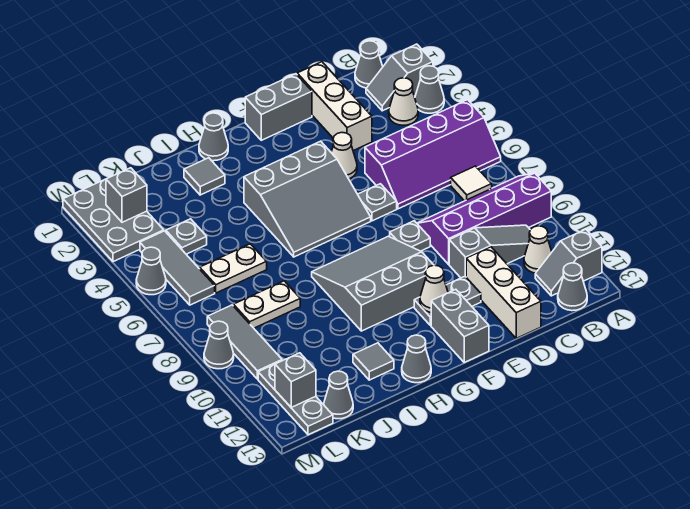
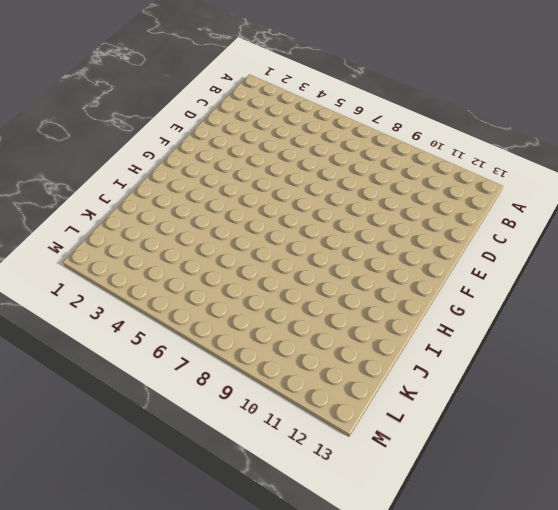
none -> grey slope A2:B2 level 1 top A
none -> grey cone A3 level 1
none -> purple slope A5:D6 level 1 top 5
none -> purple slope A8:D9 level 1 top 9

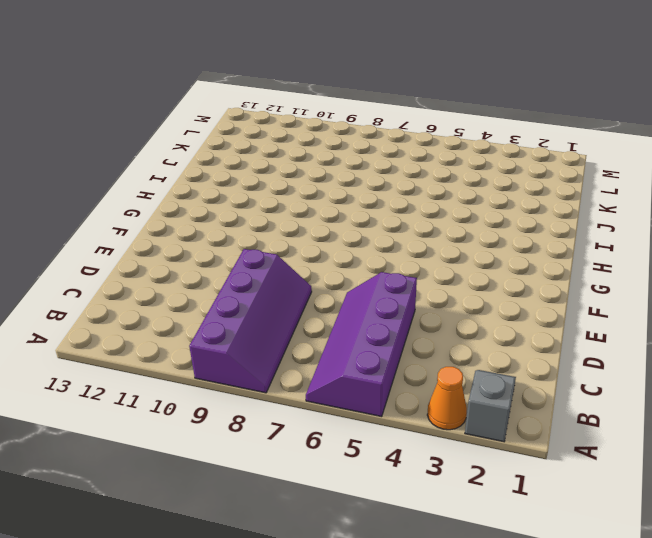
orange cone A3 level 1 -> grey cone A3 level 1
none -> grey slope A12:B12 level 1 top A
none -> grey cone B1 level 1
none -> white cone B3 level 1
none -> white tile B7 level 1

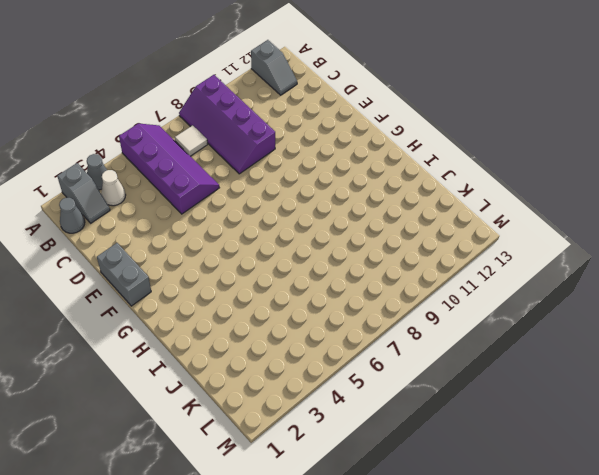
none -> grey slope B10:D10 level 1 top D
none -> white cone B11 level 1
none -> grey cone B13 level 1
none -> white brick D1:D3 level 1

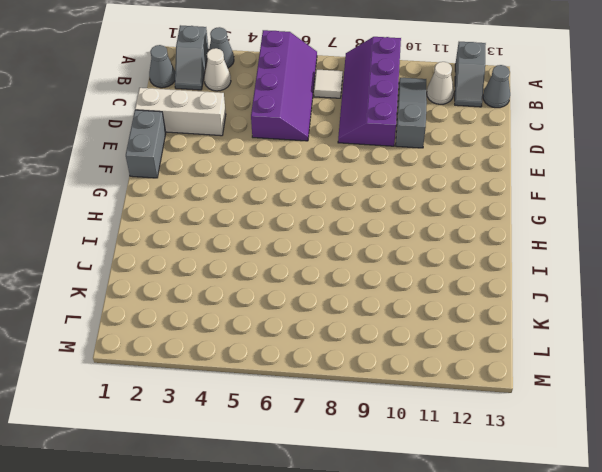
none -> white brick D11:D13 level 1
none -> white cone E4 level 1
none -> grey plate E6 level 1
none -> grey plate E8 level 1

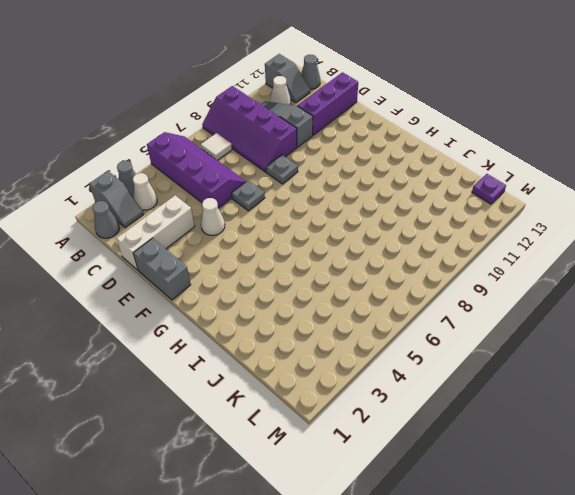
purple brick D11:D13 level 1 -> white brick D11:D13 level 1
purple plate L13 level 1 -> grey plate L11:L13 level 1
none -> grey plate E11:F11 level 1
none -> grey slope F4:H6 level 1 top 4
none -> grey slope F8:H10 level 1 top 10
none -> grey brick F12:F13 level 1

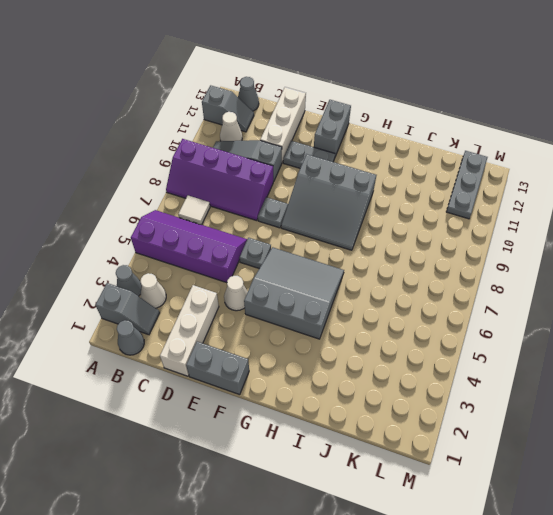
none -> grey cone H1 level 1
none -> grey cone H13 level 1
none -> grey tile I2 level 1
none -> grey tile I12 level 1

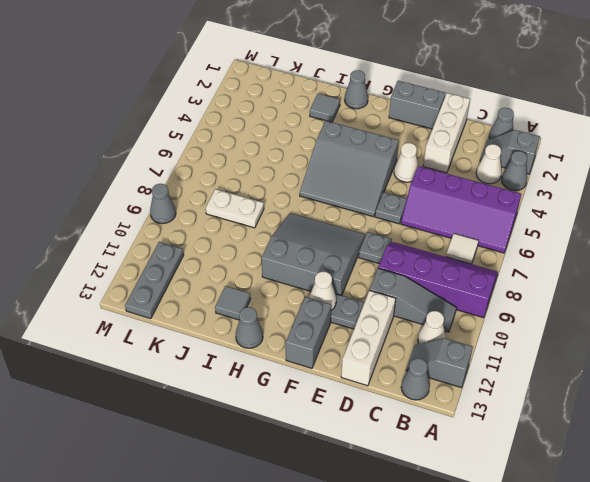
none -> white plate J6:K6 level 1
none -> grey plate K4 level 1
none -> grey cone K13 level 1
none -> grey plate L1:M3 level 1

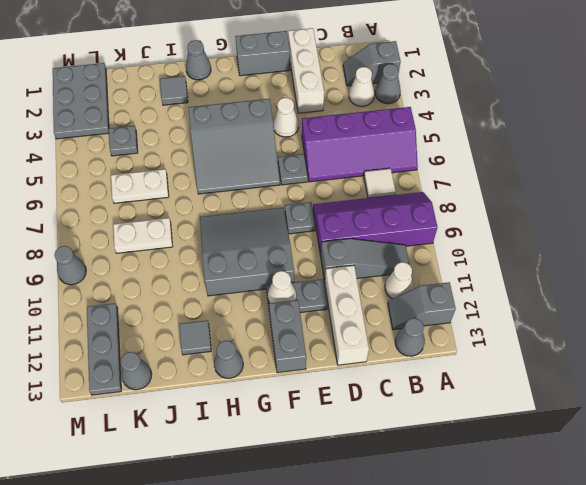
none -> grey cone B1 level 1
none -> grey tile L4:L6 level 1
none -> grey tile L8:L10 level 1
none -> grey cone M5 level 1

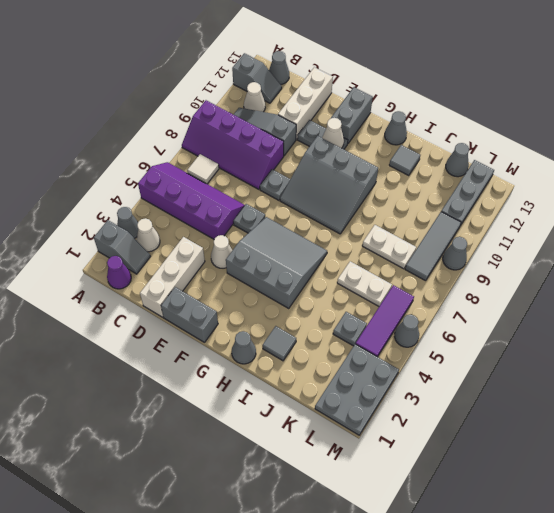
purple cone B1 level 1 -> grey cone B1 level 1
purple tile L4:L6 level 1 -> grey tile L4:L6 level 1
none -> grey brick L2 level 2
none -> grey brick L12 level 2

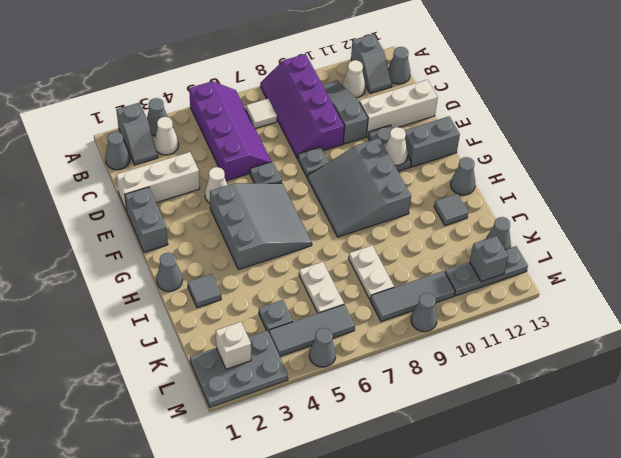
white brick L2 level 2 -> grey brick L2 level 2

